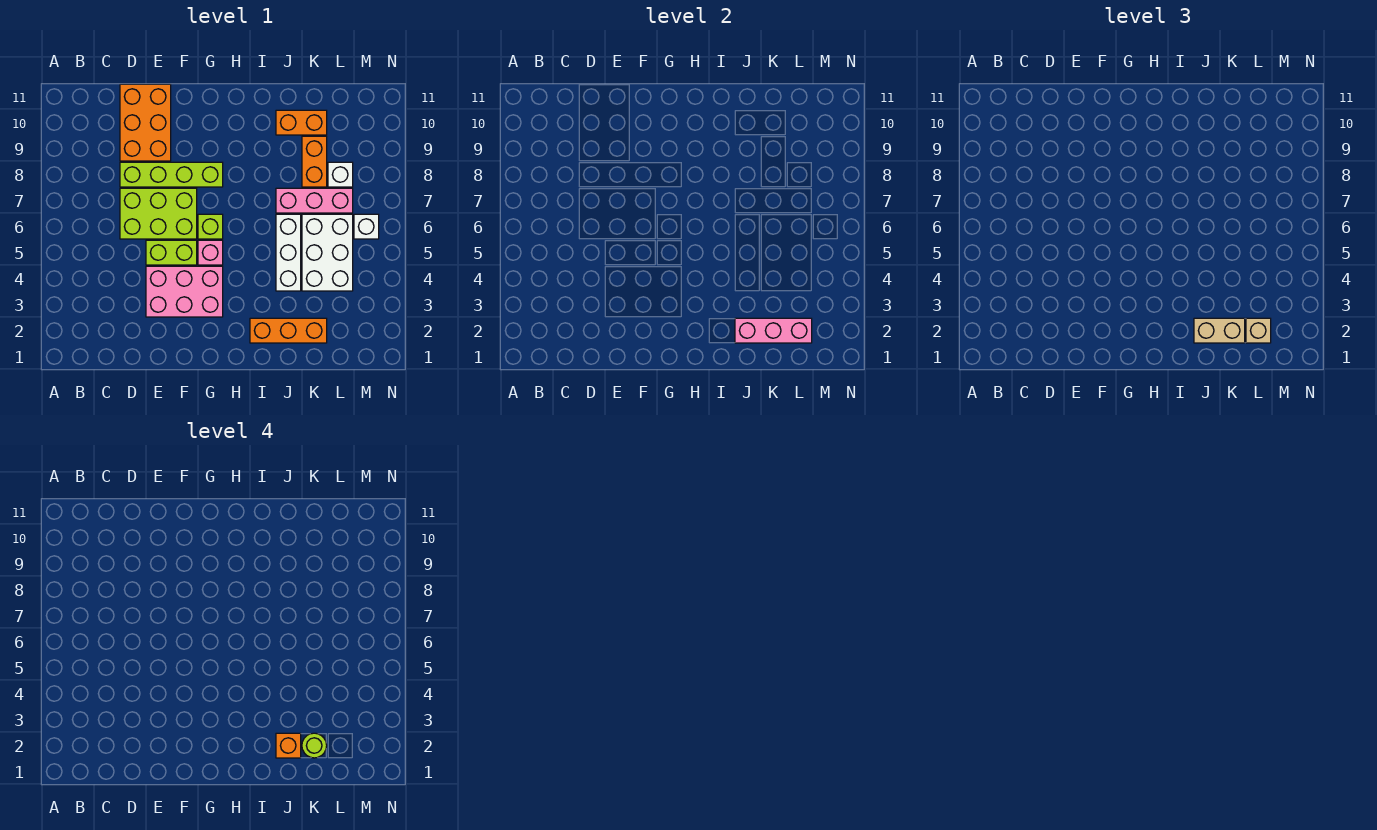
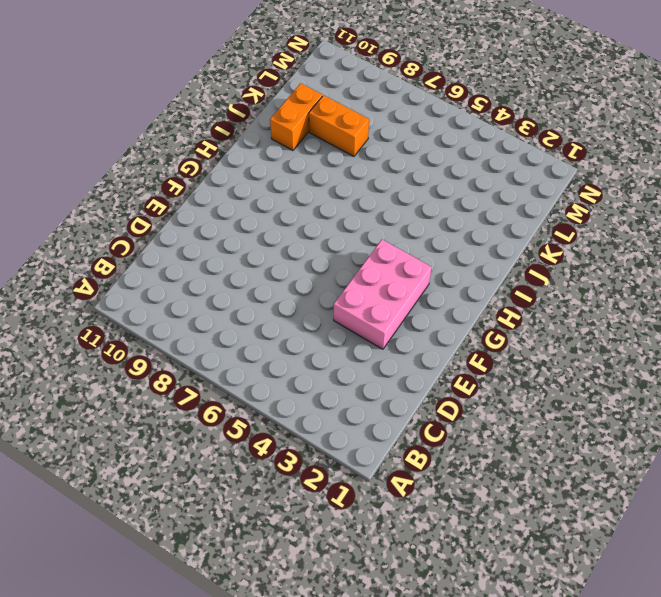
none -> lime brick D6:F7 level 1
none -> lime brick D8:G8 level 1
none -> orange brick D9:E11 level 1

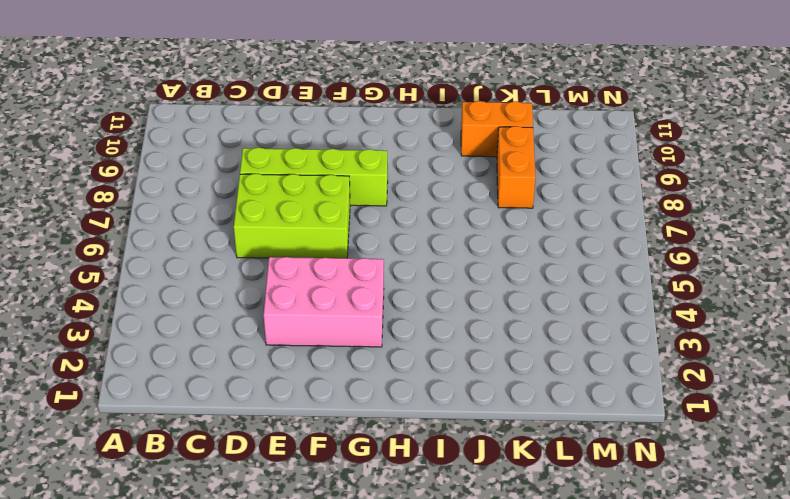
none -> orange brick D9:E11 level 1
none -> lime brick E5:F5 level 1
none -> pink brick G5 level 1

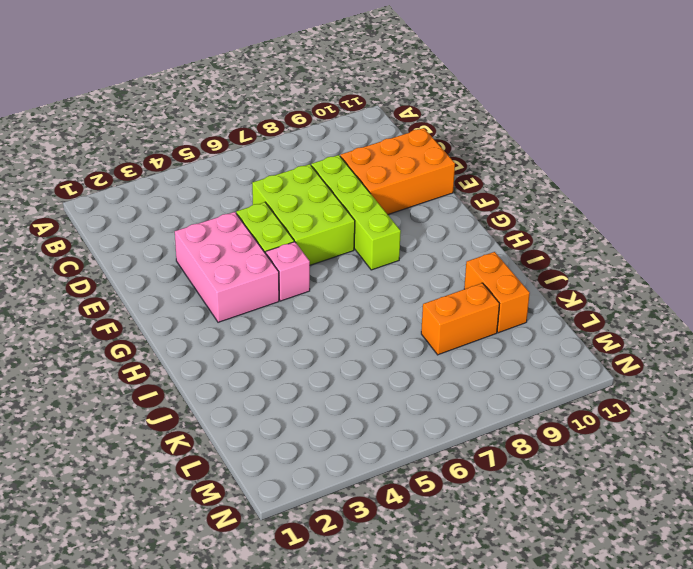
none -> lime brick G6 level 1
none -> orange brick I2:K2 level 1
none -> white brick J4:J6 level 1

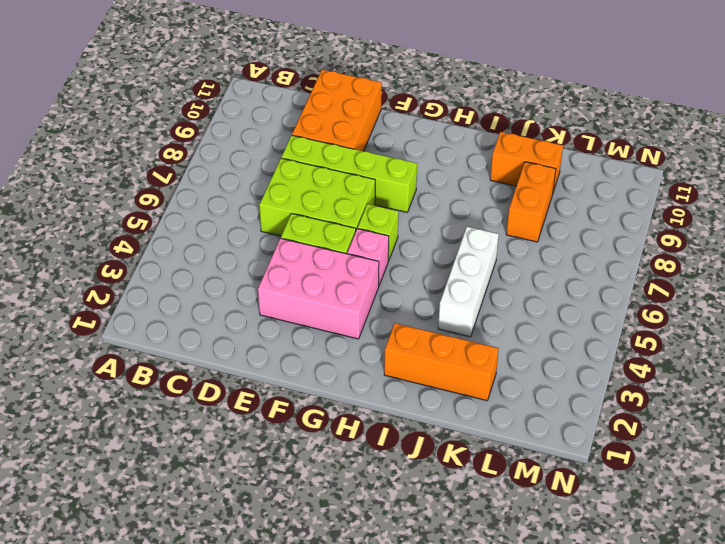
none -> pink brick J7:L7 level 1
none -> white brick K4:L6 level 1
none -> white brick L8 level 1

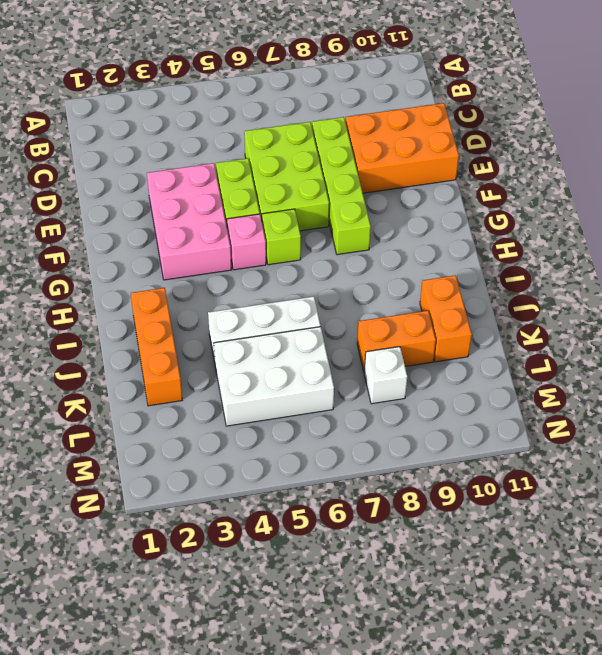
none -> pink brick J7:L7 level 1
none -> white brick M6 level 1
none -> pink brick J2:L2 level 2

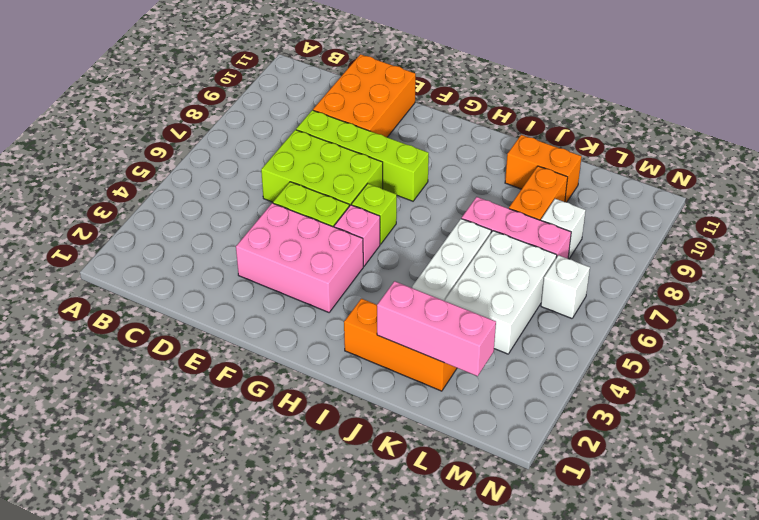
none -> tan brick J2:K2 level 3
none -> tan brick L2 level 3
none -> orange brick J2 level 4

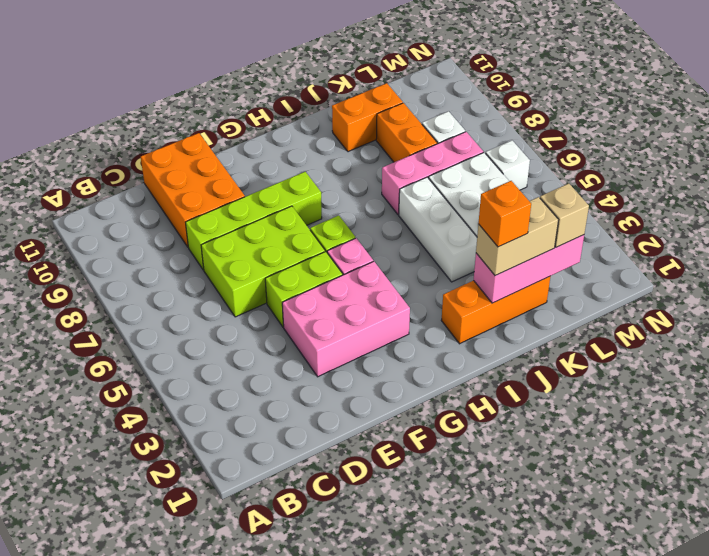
none -> lime round brick K2 level 4

